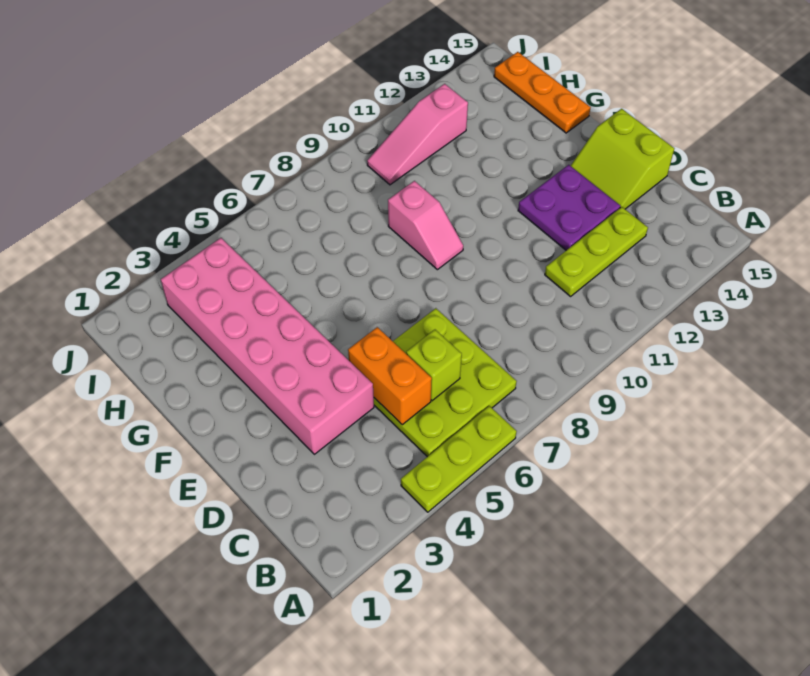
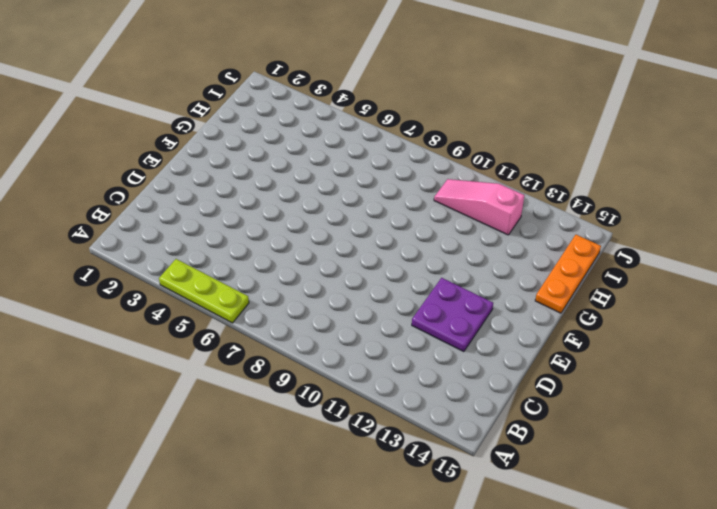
none -> lime plate B5:D7 level 1
none -> lime plate C11:C13 level 1

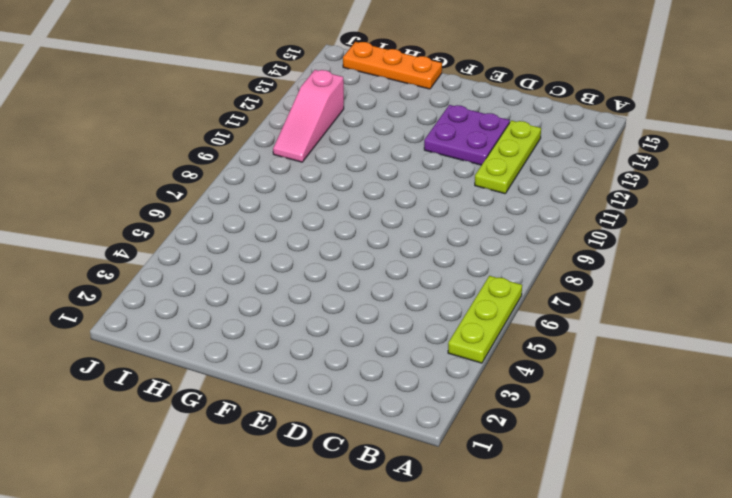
none -> lime plate B5:D7 level 1
none -> pink brick D3:I4 level 1

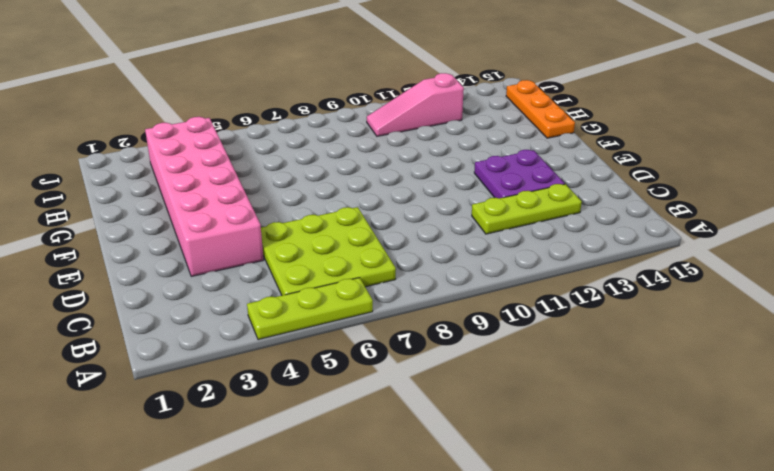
none -> lime slope D14:E15 level 1 top 15
none -> pink slope F9:G9 level 1 top G

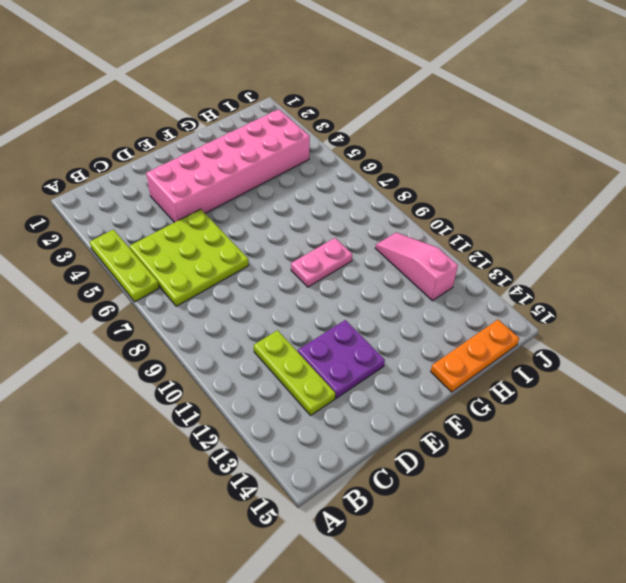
pink plate F9:G9 level 1 -> pink slope F9:G9 level 1 top G
none -> lime slope D14:E15 level 1 top 15
none -> orange brick C5:D5 level 2

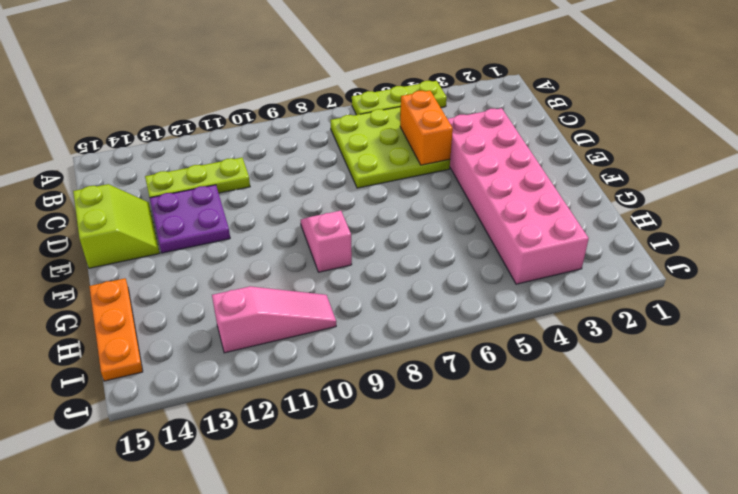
none -> lime brick C6 level 2

